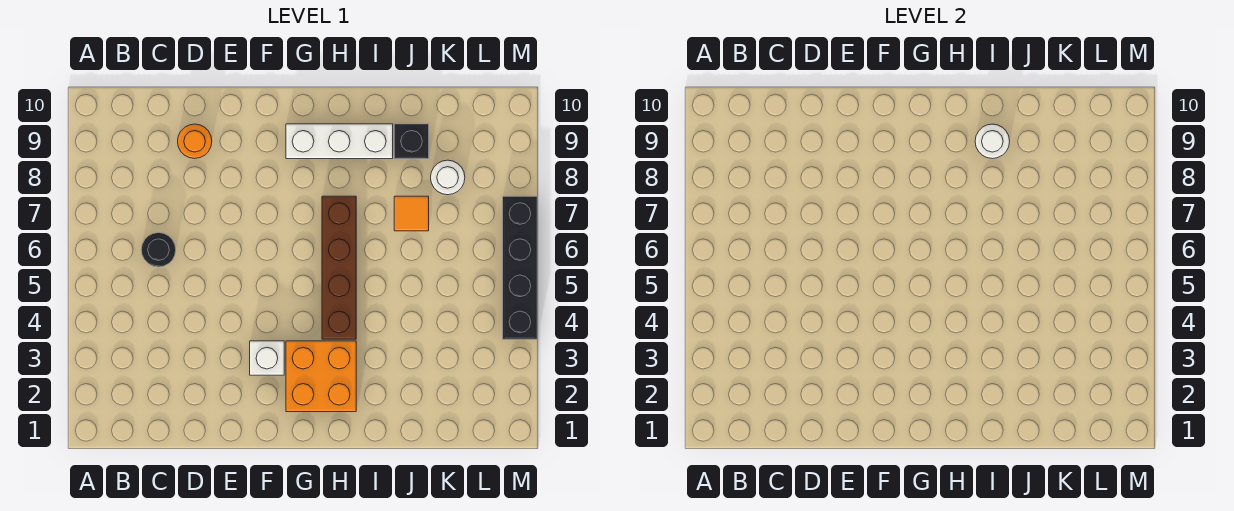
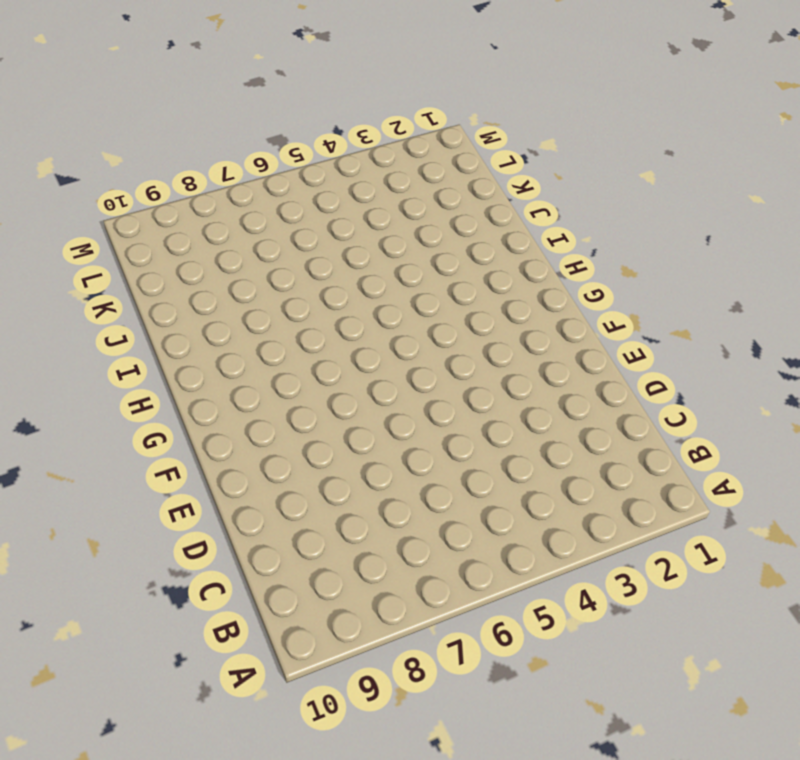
none -> black round brick C6 level 1
none -> orange round brick D9 level 1

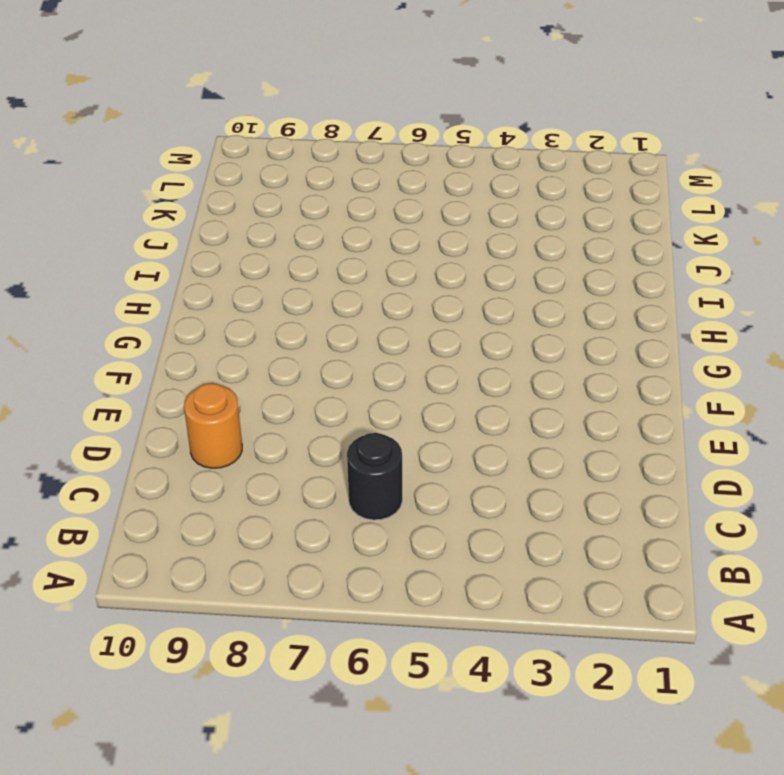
none -> white brick F3 level 1
none -> orange brick G2:H3 level 1

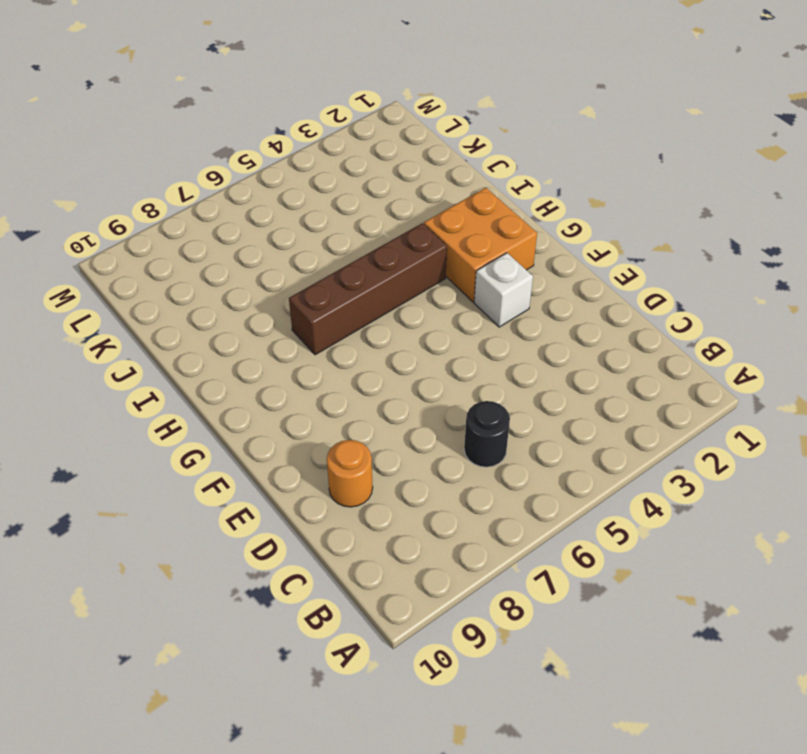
none -> white brick G9:I9 level 1
none -> orange tile J7 level 1

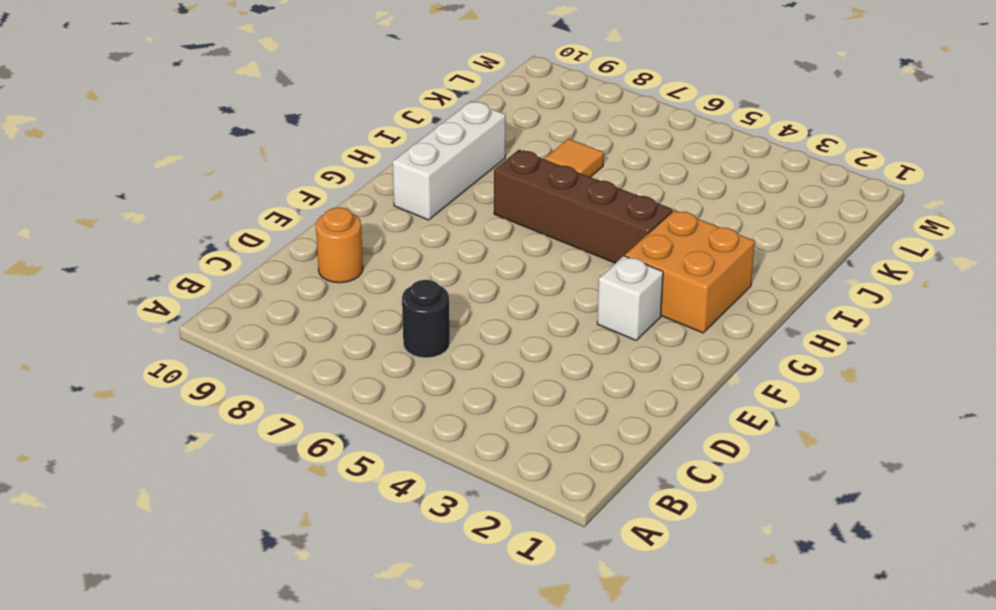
none -> black brick J9 level 1
none -> white round brick K8 level 1

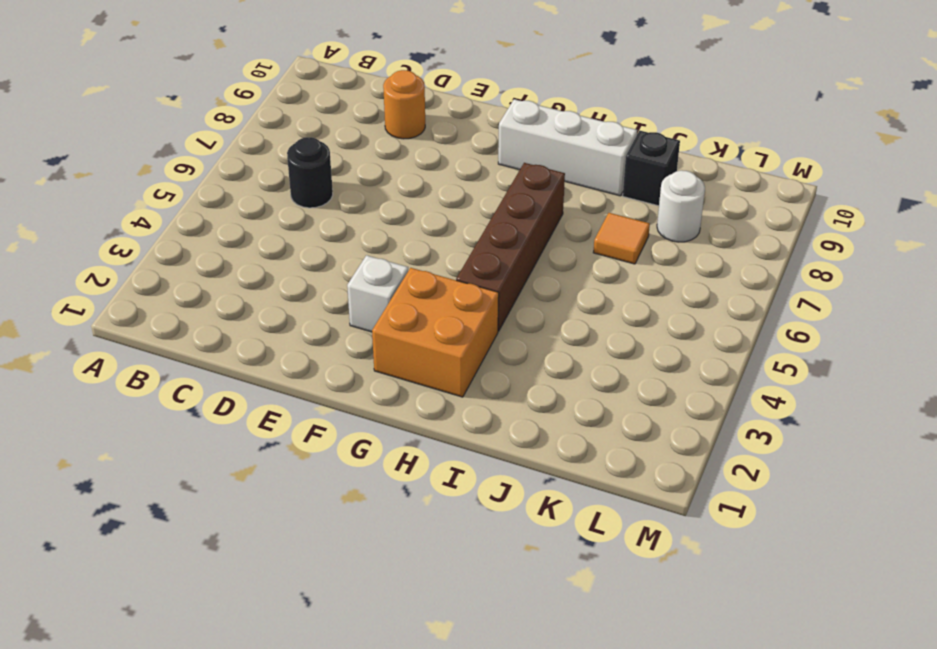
none -> black brick M4:M7 level 1
none -> white round brick I9 level 2

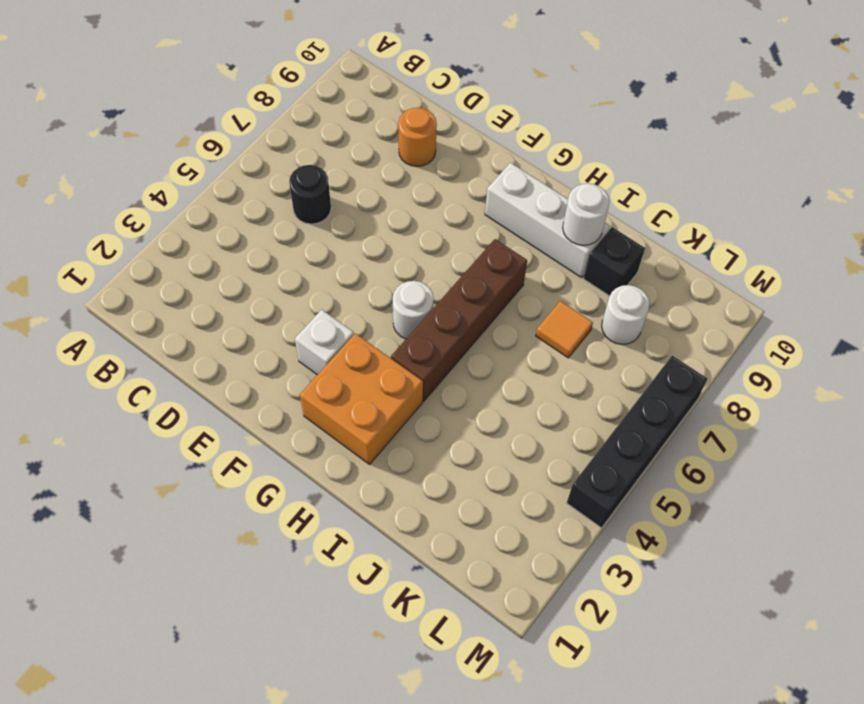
white round brick G5 level 1 -> none

